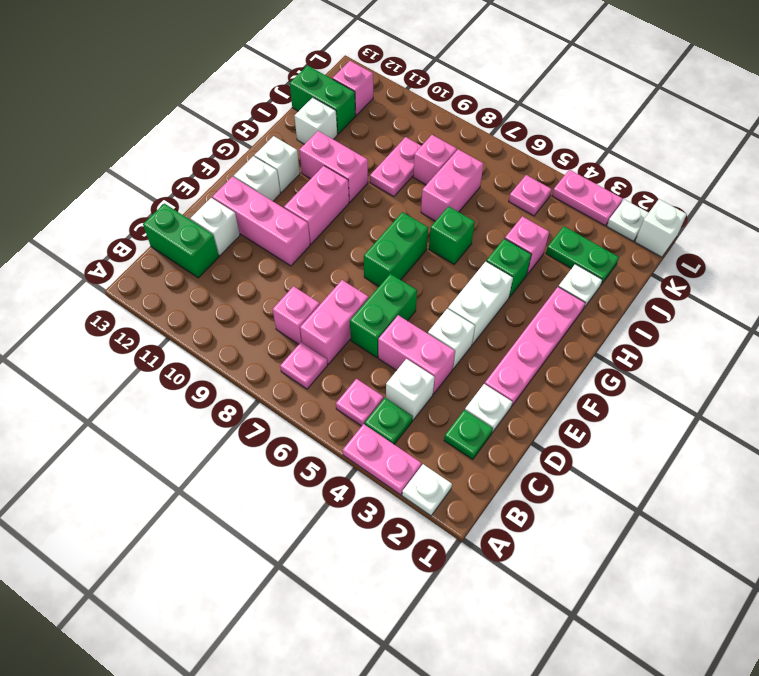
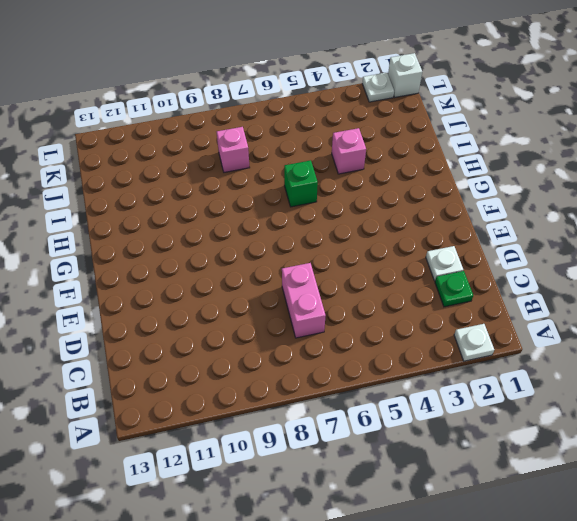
none -> pink plate A3:A4 level 1
none -> green plate B4 level 1
none -> pink plate B5 level 1
none -> pink plate B7 level 1

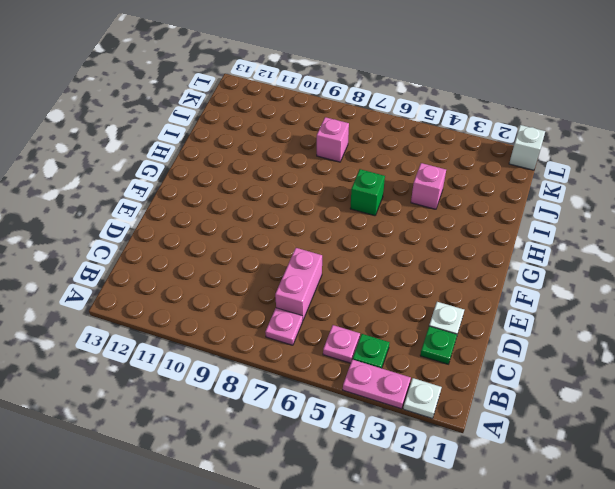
none -> white brick C4 level 1
none -> pink brick C8 level 1
none -> green brick C12:C13 level 1
none -> pink brick D4:D5 level 1

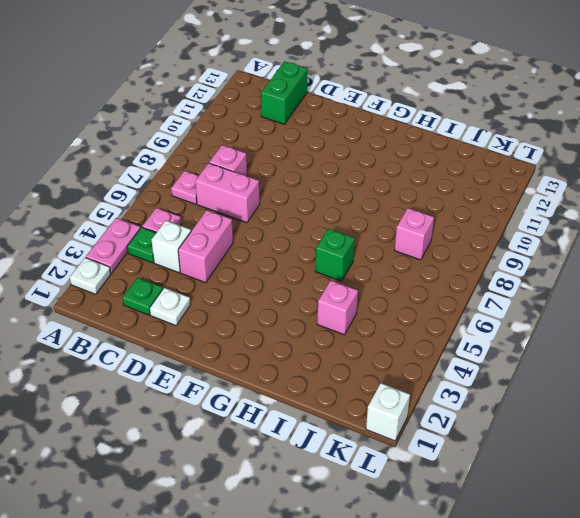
none -> green brick D6:E6 level 1
none -> white brick D12 level 1
none -> pink plate E2:H2 level 1
none -> white brick E4 level 1

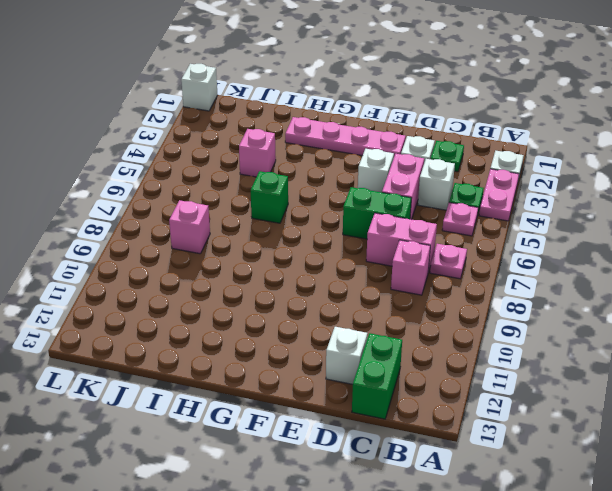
none -> pink brick E10:E12 level 1
none -> white brick F4:G4 level 1
none -> green brick F7:G7 level 1
none -> pink brick F10:G10 level 1

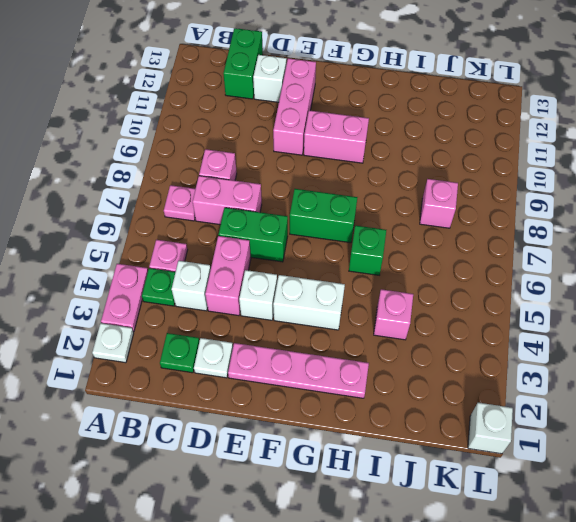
none -> white brick F12 level 1
none -> white brick G12 level 1
none -> green brick H4 level 1
none -> pink brick H10:H11 level 1

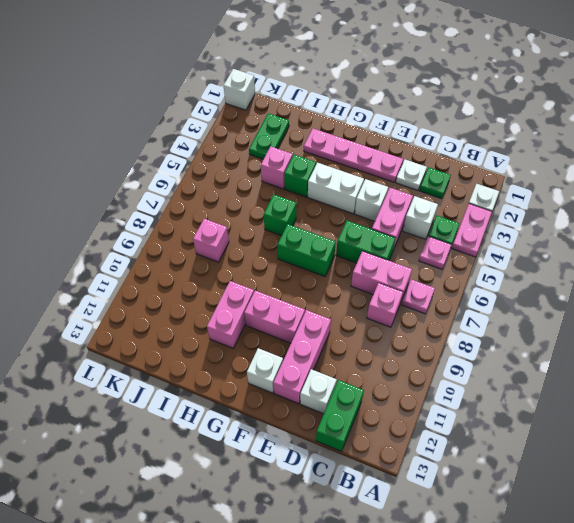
none -> white brick G12 level 1
none -> white plate I2 level 1
none -> pink brick I7:J7 level 1
none -> pink plate I9:J9 level 1

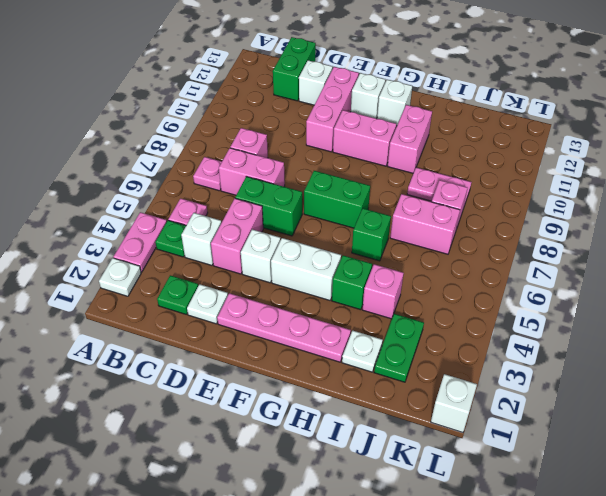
none -> white brick I12 level 1
none -> green brick J12:J13 level 1
none -> pink plate K5 level 1
none -> pink brick K12 level 1

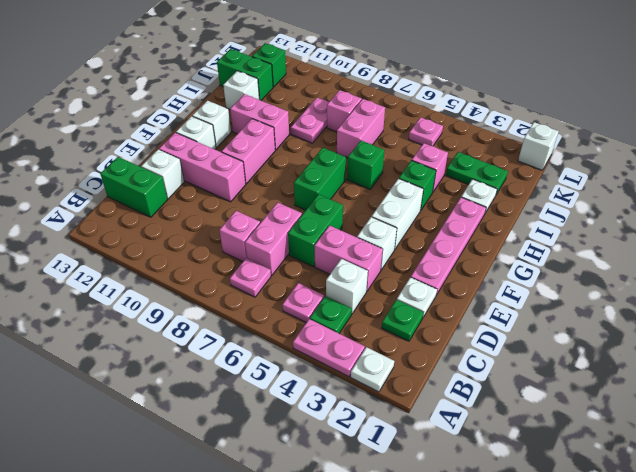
green brick K12 level 1 -> pink brick K12 level 1
none -> white plate L2 level 1
none -> pink plate L3:L4 level 1

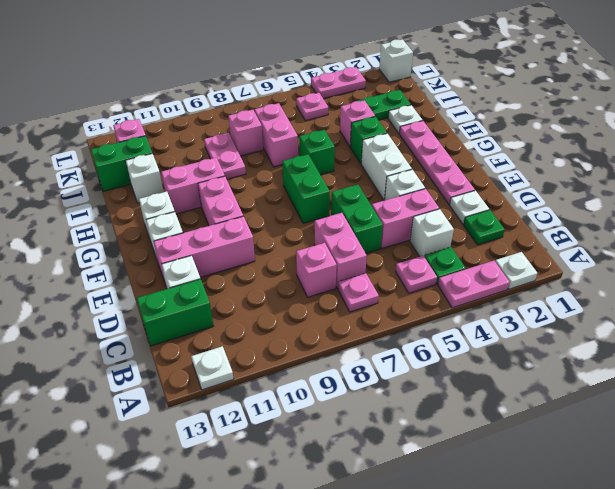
white plate A12 level 1 -> white plate L2 level 1

